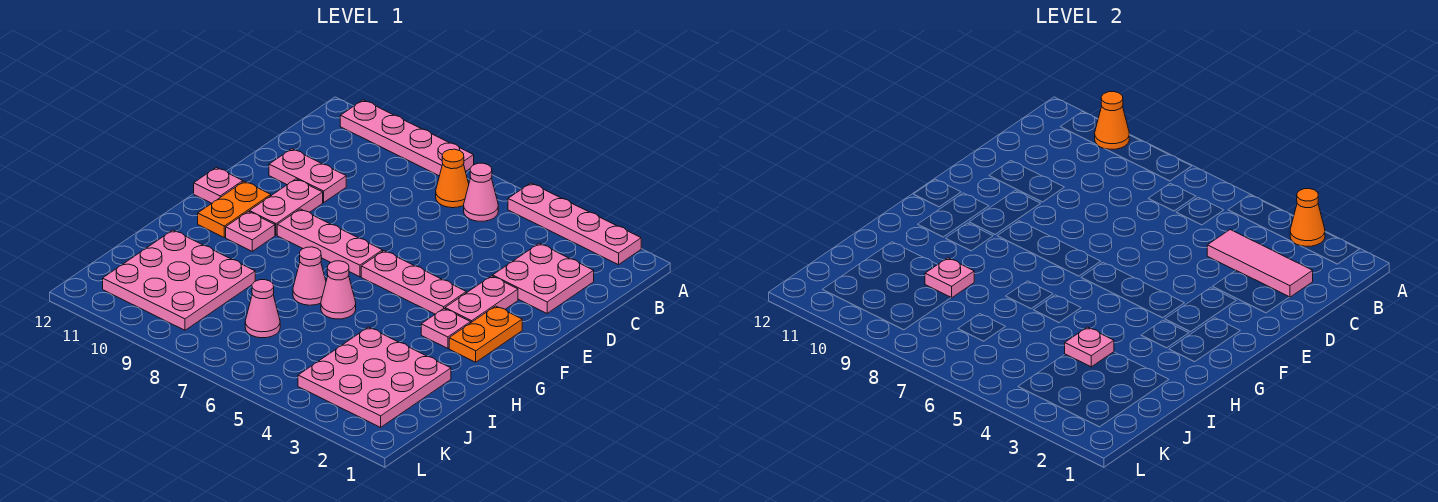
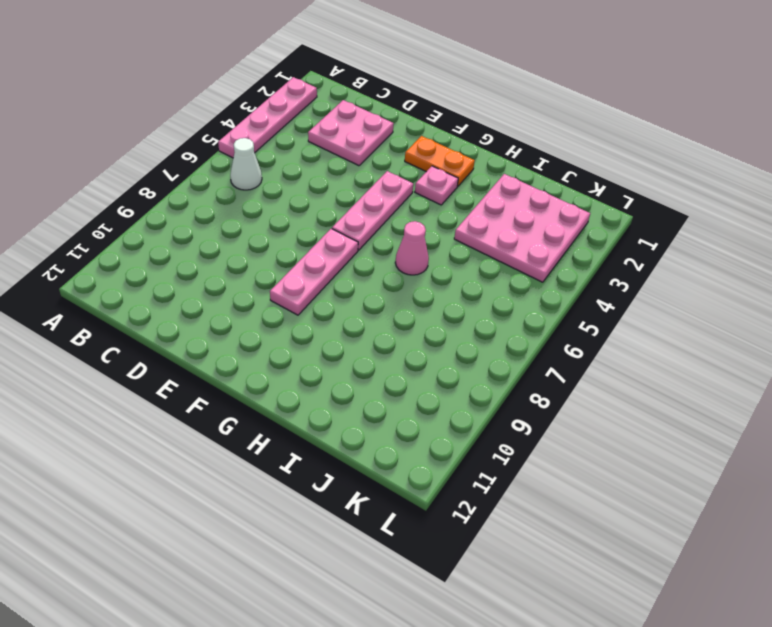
white cone B6 level 1 -> pink cone B6 level 1
none -> pink plate A8:A11 level 1
none -> orange cone B7 level 1
none -> pink plate D10:D11 level 1

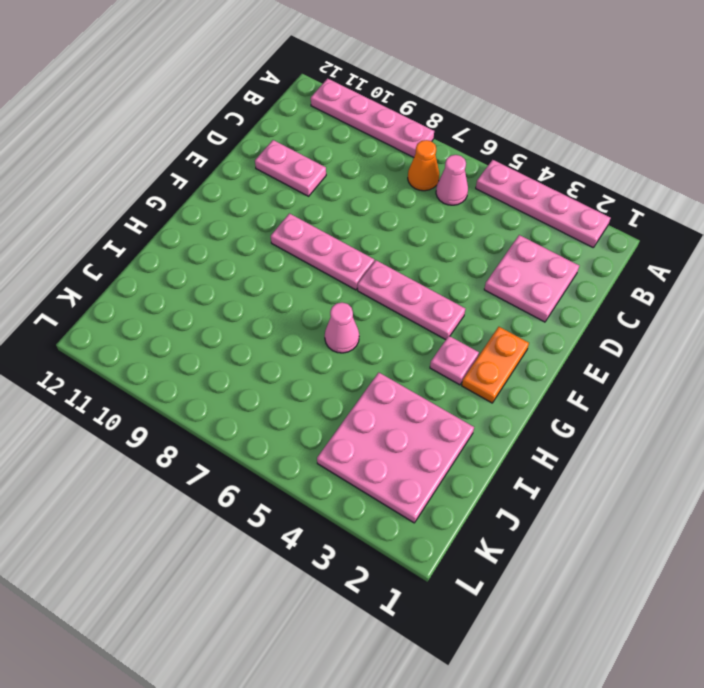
none -> pink plate E3:F3 level 1
none -> pink plate E10:F10 level 1
none -> orange plate F11:G11 level 1

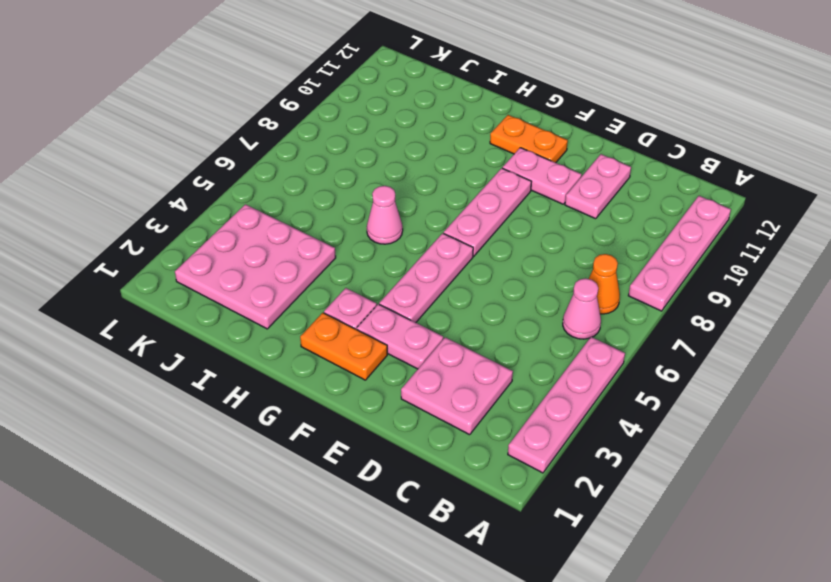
none -> pink plate F12 level 1
none -> pink plate G10 level 1
none -> pink cone H7 level 1

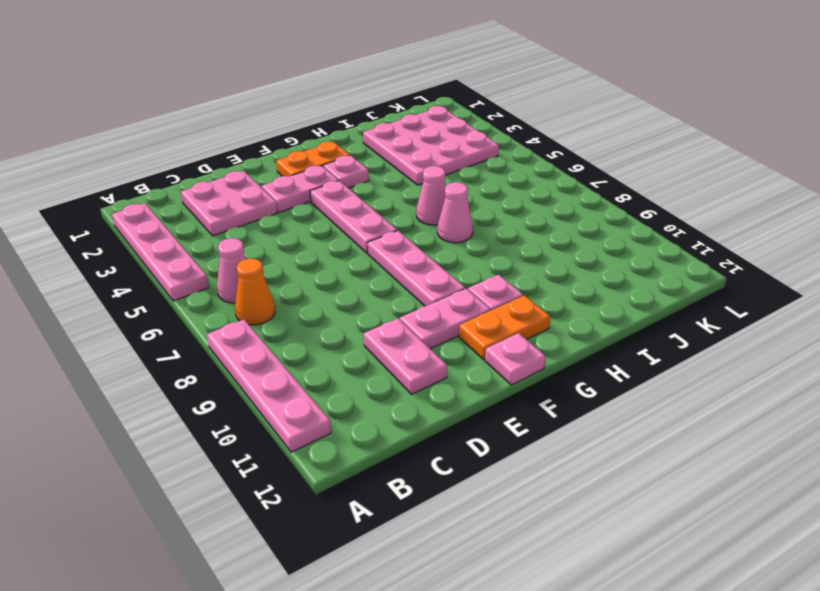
none -> pink plate I9:K11 level 1
none -> pink cone J7 level 1
none -> orange cone A3 level 2

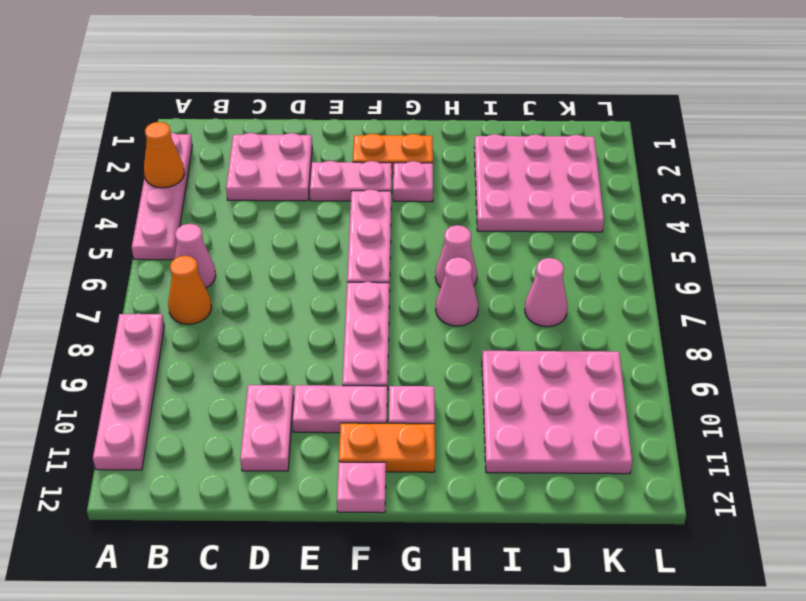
none -> orange cone A10 level 2
none -> pink tile C2:C4 level 2
none -> pink plate I4 level 2

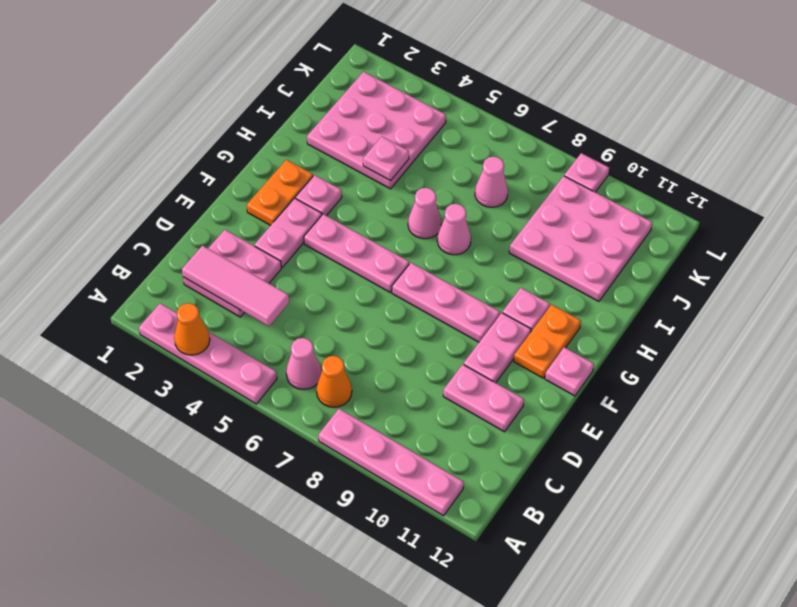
pink plate L9 level 1 -> pink plate I9 level 2
none -> orange cone A10 level 2

